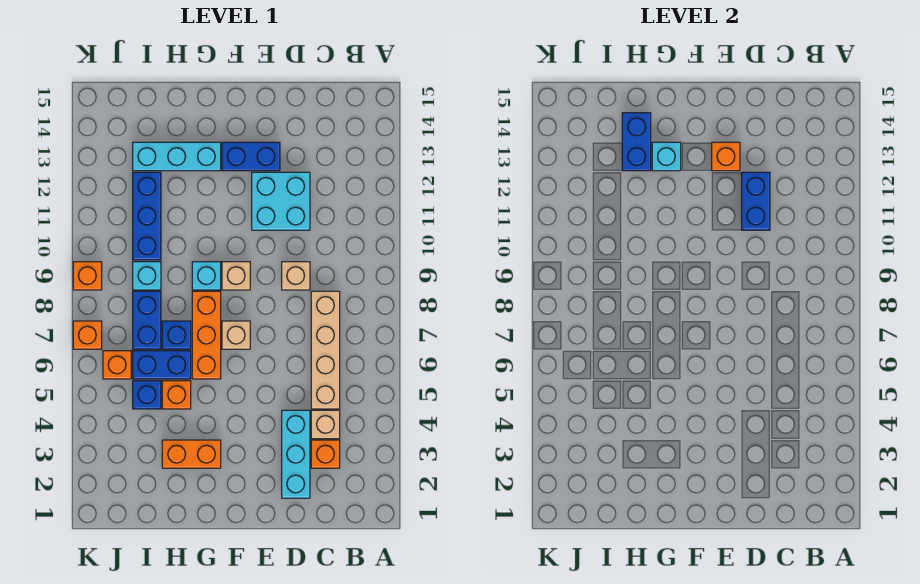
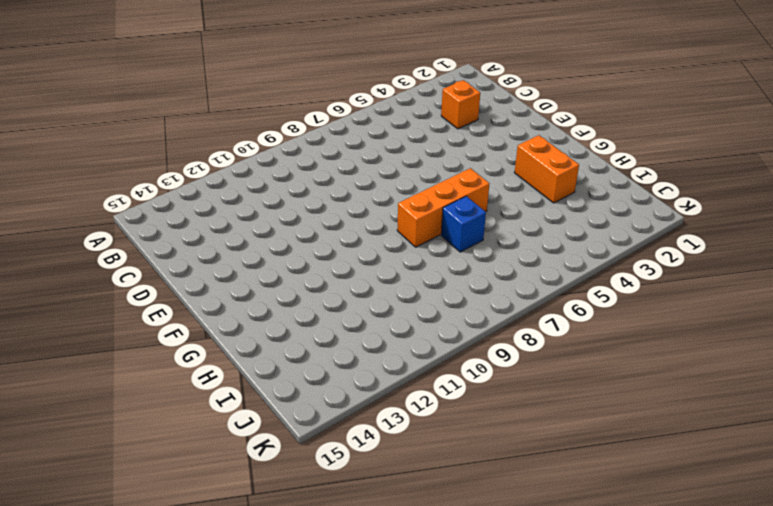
none -> tan brick C4 level 1
none -> tan brick C5:C8 level 1
none -> cyan brick D2:D4 level 1

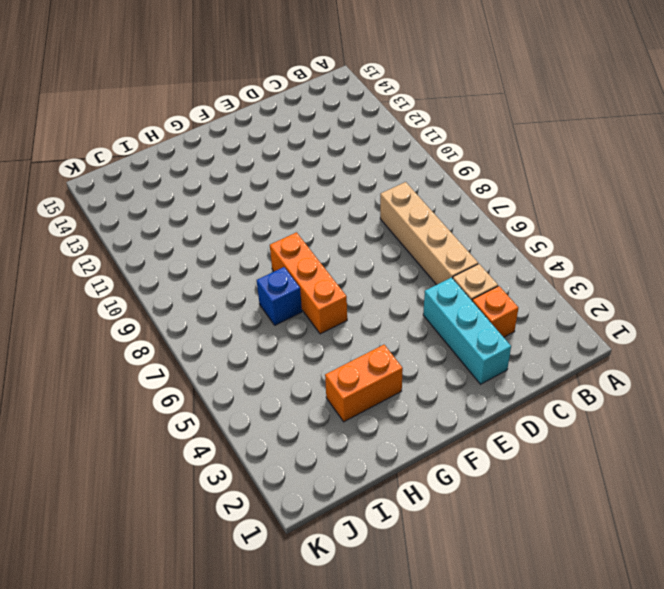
none -> tan brick D9 level 1
none -> cyan brick D11:E12 level 1
none -> blue brick E13:F13 level 1

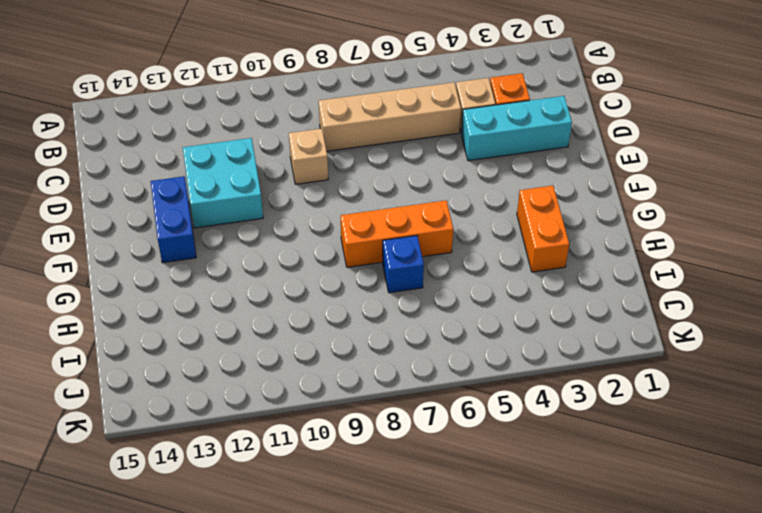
none -> tan brick F7 level 1
none -> tan brick F9 level 1
none -> cyan brick G9 level 1

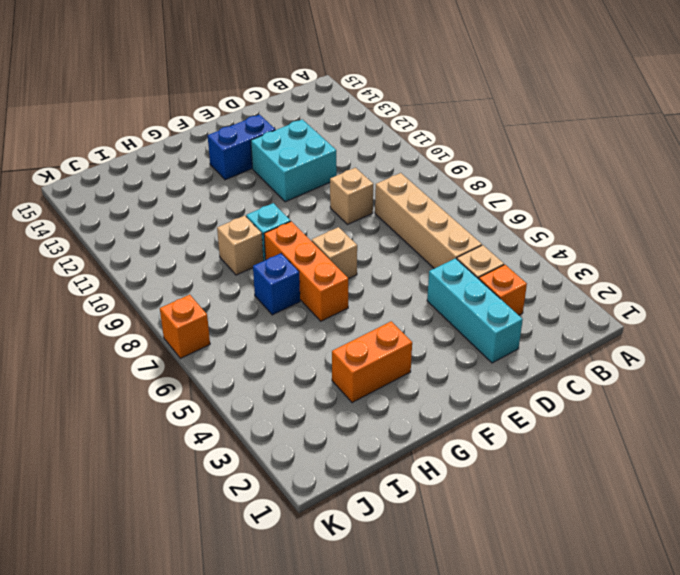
tan brick H9 level 1 -> tan brick F9 level 1
none -> cyan brick G13:I13 level 1
none -> orange brick H5 level 1
none -> blue brick H6:I6 level 1

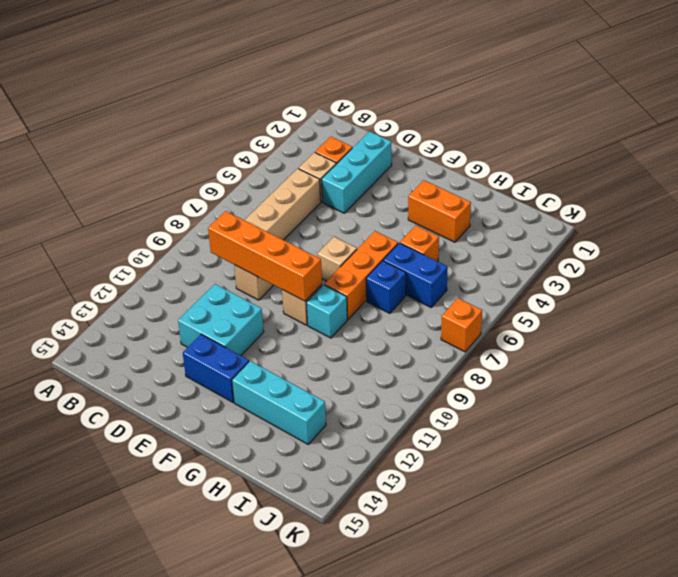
orange brick C9:F9 level 2 -> none
none -> blue brick I5 level 1
none -> blue brick I7:I8 level 1
none -> cyan brick I9 level 1

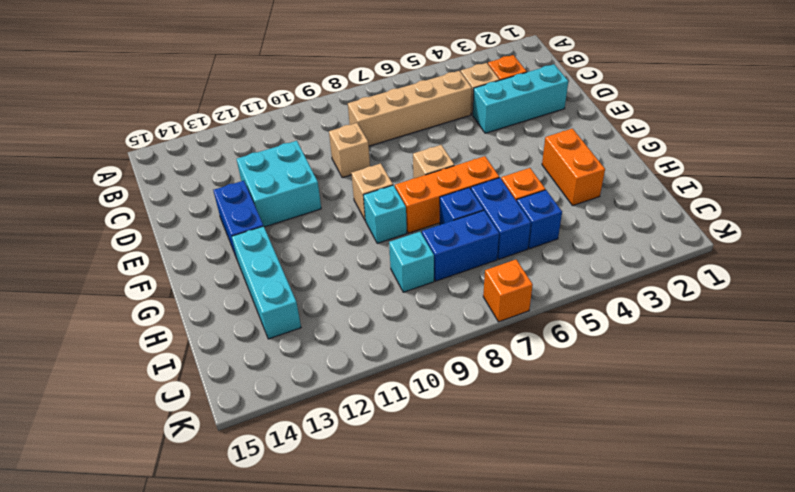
none -> blue brick I10:I12 level 1
none -> orange brick J6 level 1
none -> orange brick K9 level 1

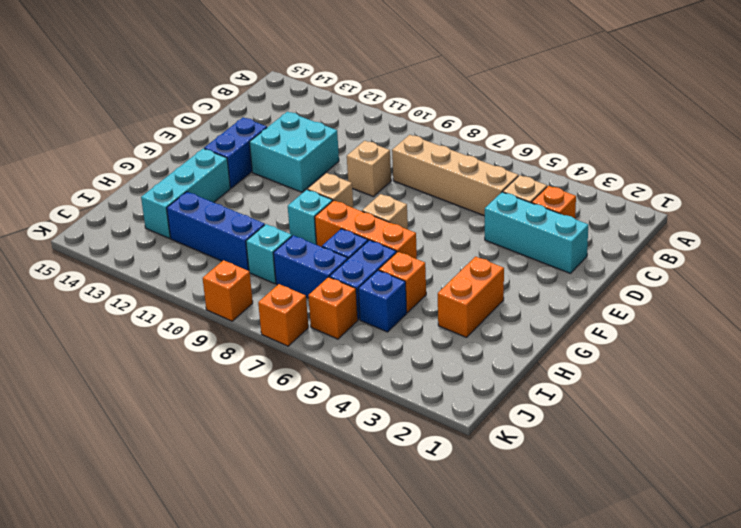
none -> blue brick D11:D12 level 2
none -> orange brick E13 level 2
none -> cyan brick G13 level 2

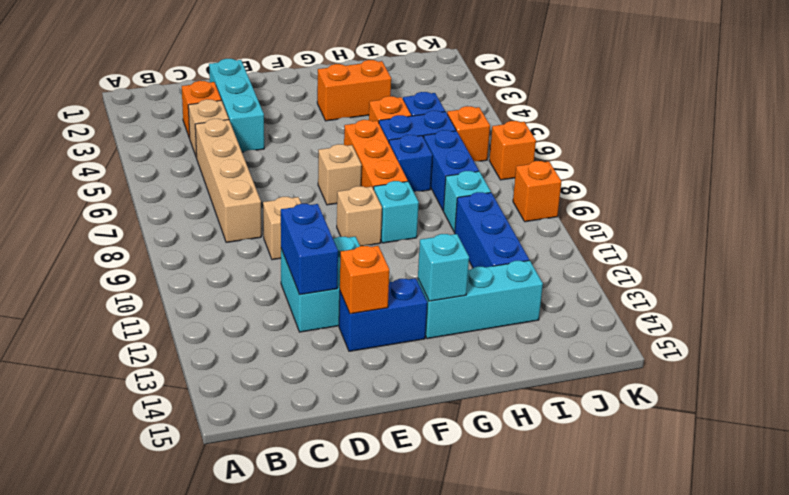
none -> blue brick H13:H14 level 2

